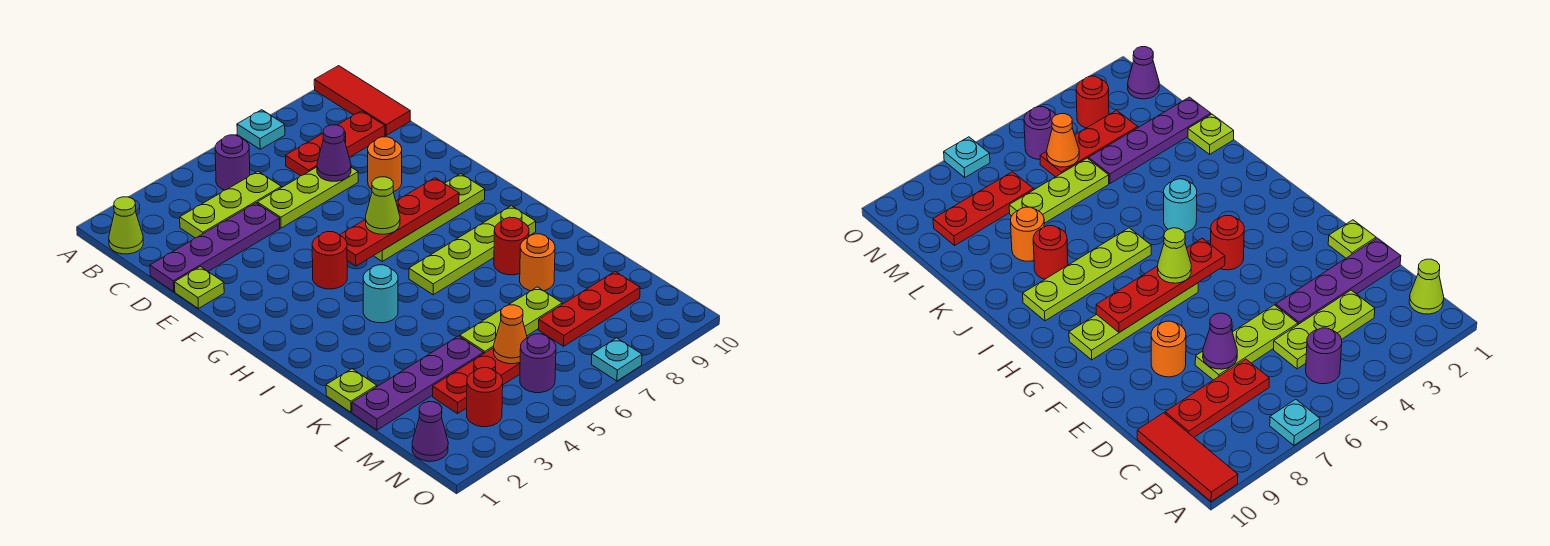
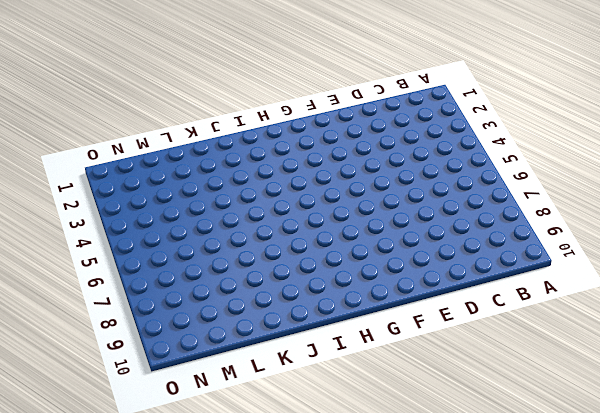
none -> cyan plate A7 level 1
none -> red tile A10:C10 level 1
none -> lime cone B1 level 1

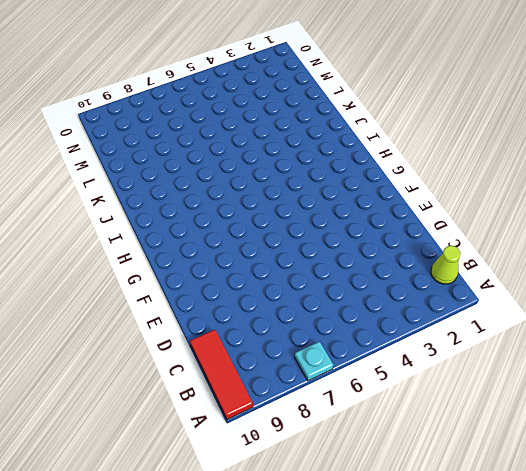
none -> purple round brick B5 level 1
none -> lime plate C3:C5 level 1
none -> red plate C7:C9 level 1

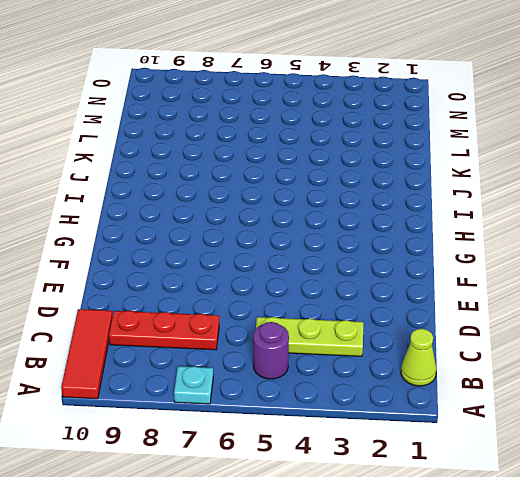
none -> purple plate D1:D4 level 1
none -> lime plate D5:D7 level 1
none -> lime plate E1 level 1

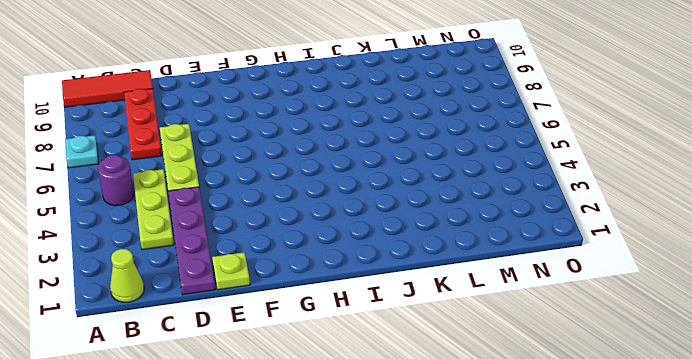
none -> orange round brick E8 level 1
none -> red round brick G4 level 1
none -> lime plate G6:G9 level 1

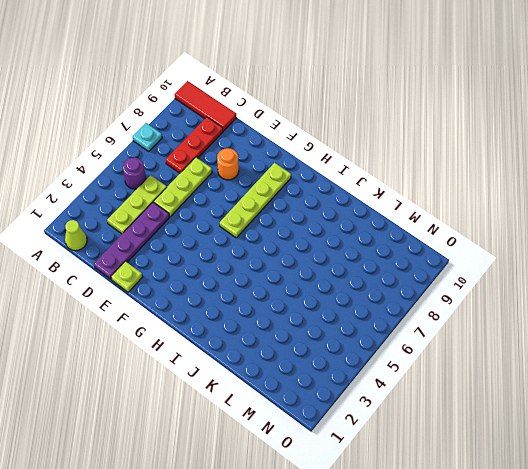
none -> red round brick G4 level 1
none -> cyan round brick I4 level 1
none -> lime plate I6:I9 level 1

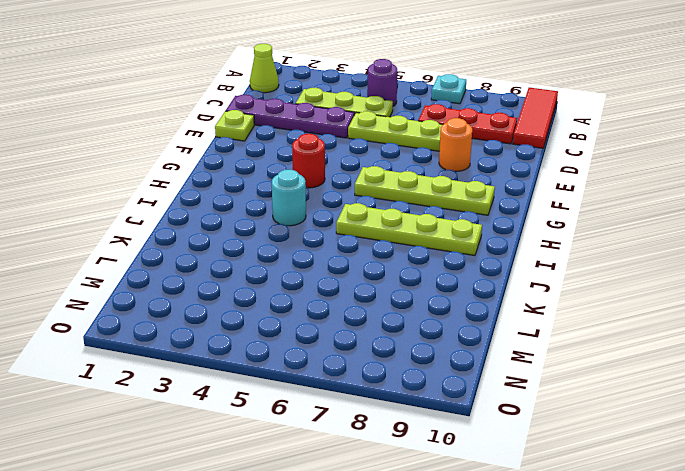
none -> red round brick J8 level 1
none -> lime plate K1 level 1
none -> orange round brick K8 level 1

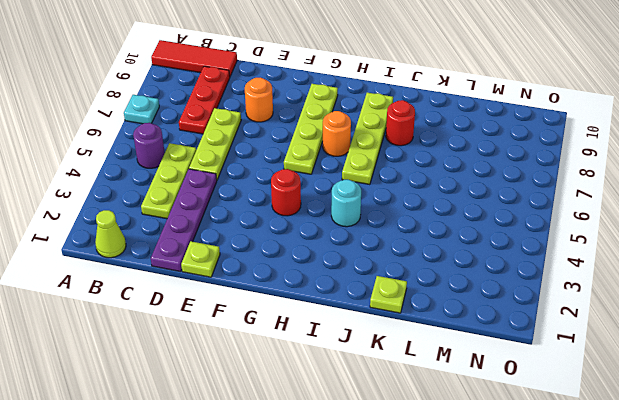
orange round brick H7 level 1 -> orange round brick K8 level 1
none -> purple plate L1:L4 level 1
none -> lime plate L5:L7 level 1
none -> red plate M3:M5 level 1

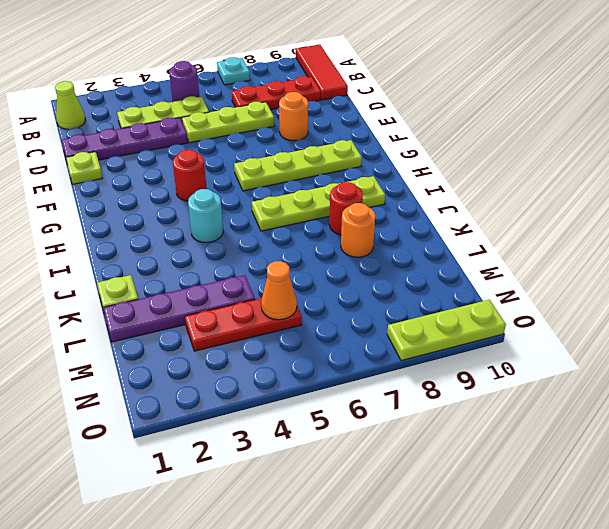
lime plate O8:O10 level 1 -> lime plate L5:L7 level 1
none -> red plate M7:M9 level 1
none -> purple cone N1 level 1
none -> red round brick N3 level 1

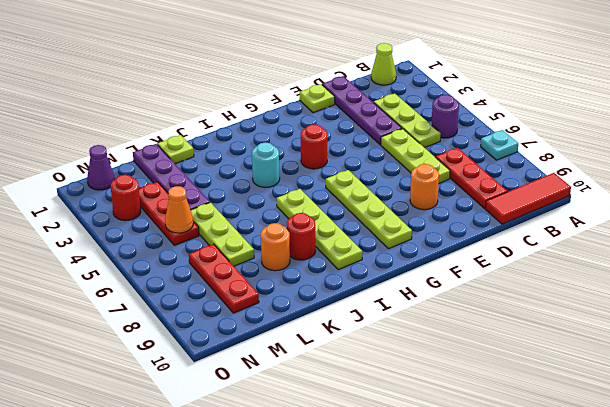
none -> purple round brick N5 level 1
none -> cyan plate O7 level 1
none -> purple cone D7 level 2

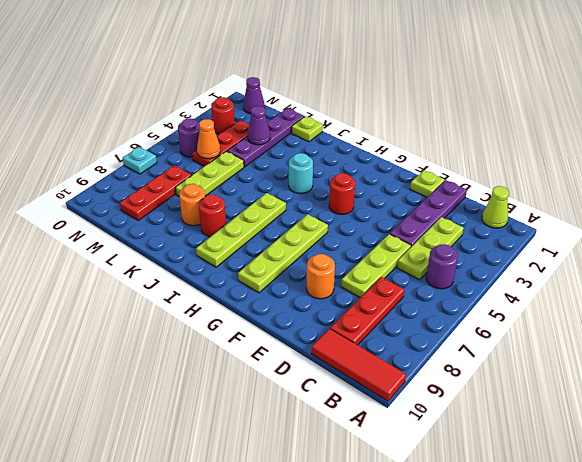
purple cone L3 level 2 -> purple cone D7 level 2
none -> cyan plate A7 level 1
none -> red plate G5:G8 level 2
none -> lime cone G6 level 3

